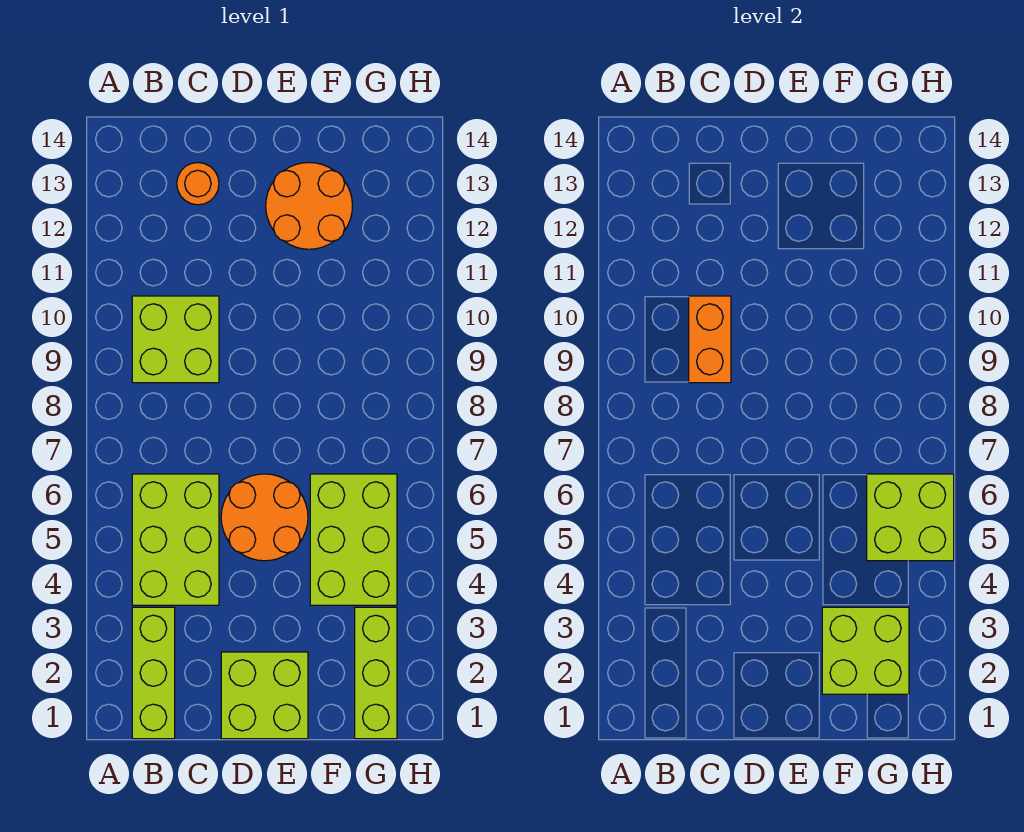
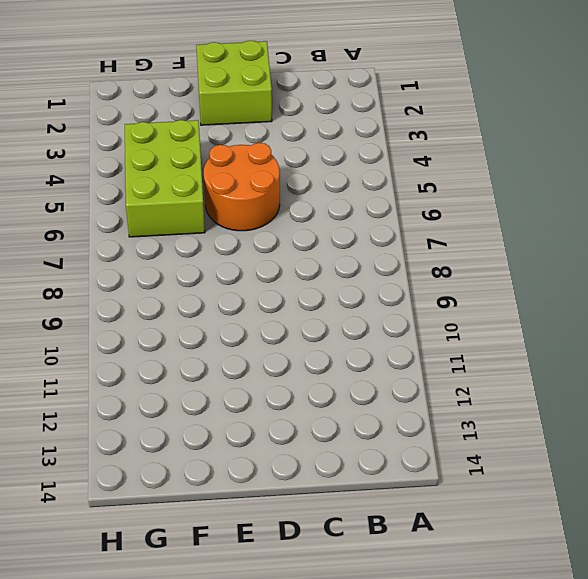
none -> lime brick B1:B3 level 1
none -> lime brick B4:C6 level 1
none -> lime brick B9:C10 level 1

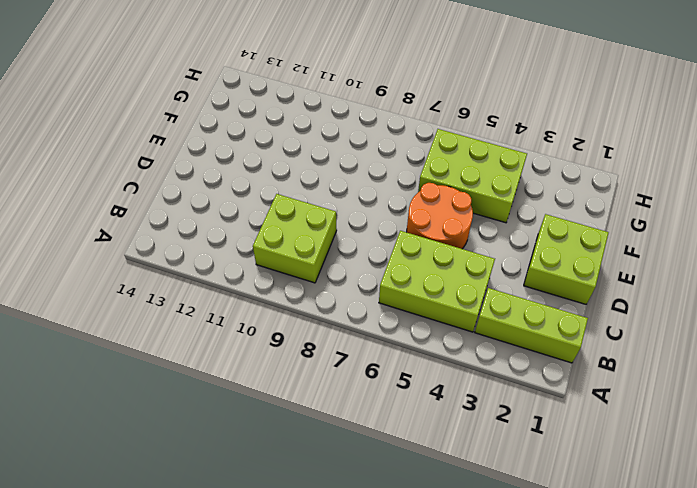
none -> orange round brick C13 level 1
none -> orange round brick E12:F13 level 1
none -> lime brick G1:G3 level 1

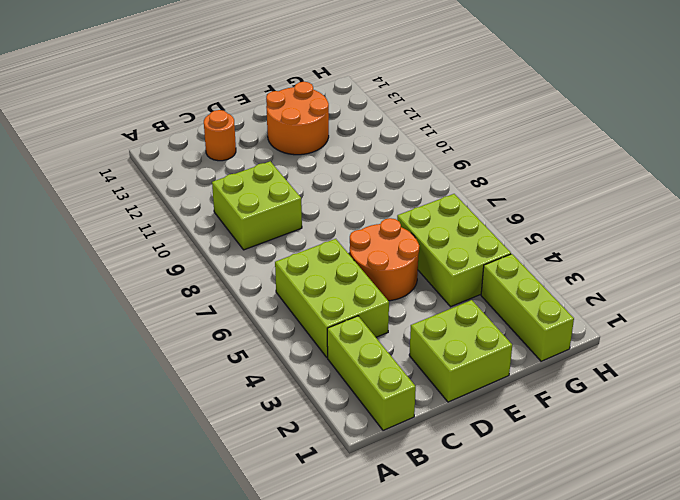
none -> orange brick C9:C10 level 2
none -> lime brick F2:G3 level 2
none -> lime brick G5:H6 level 2

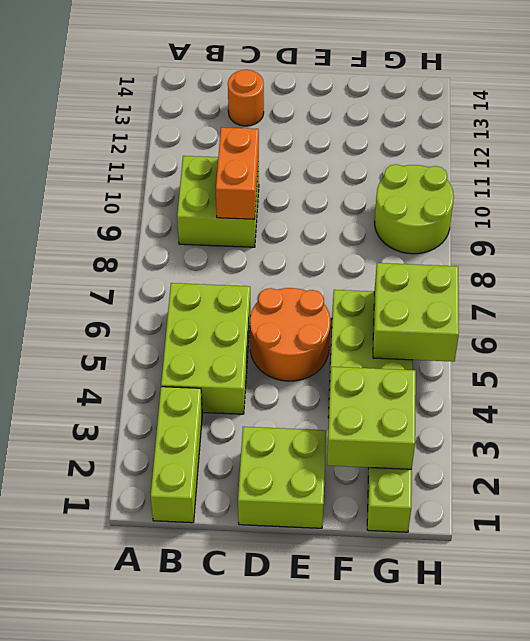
lime round brick G9:H10 level 1 -> none
none -> orange round brick E12:F13 level 1

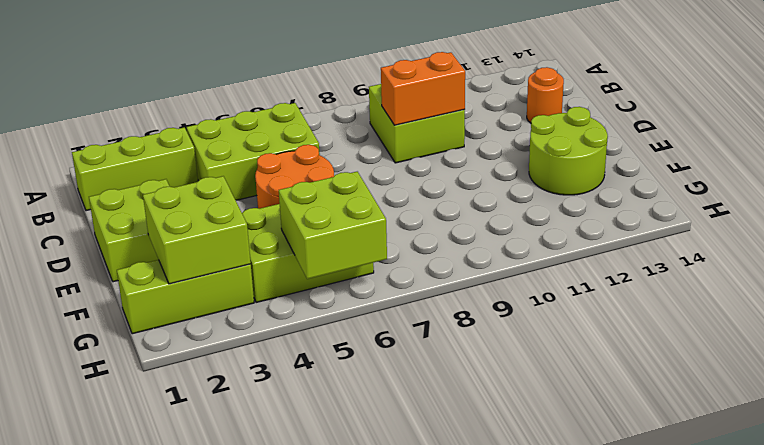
lime round brick E12:F13 level 1 -> orange round brick E12:F13 level 1

